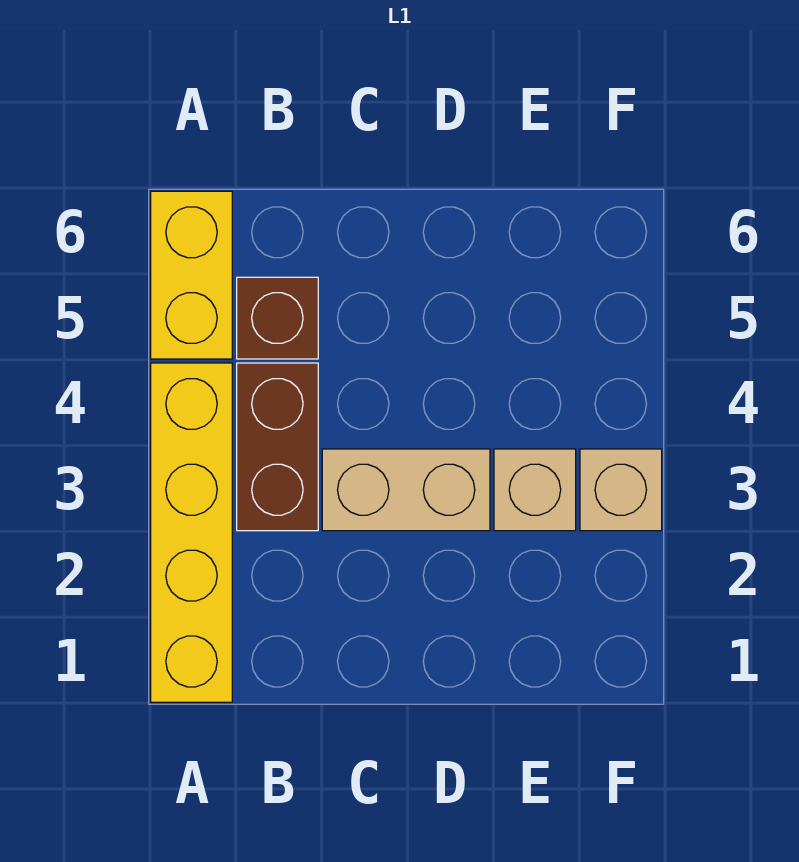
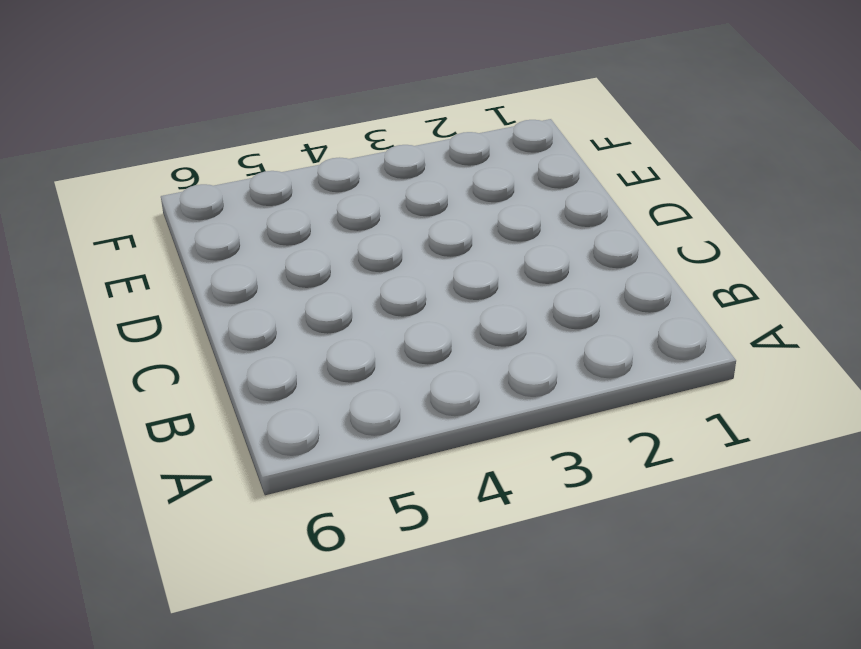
none -> yellow brick A1:A4 level 1
none -> yellow brick A5:A6 level 1

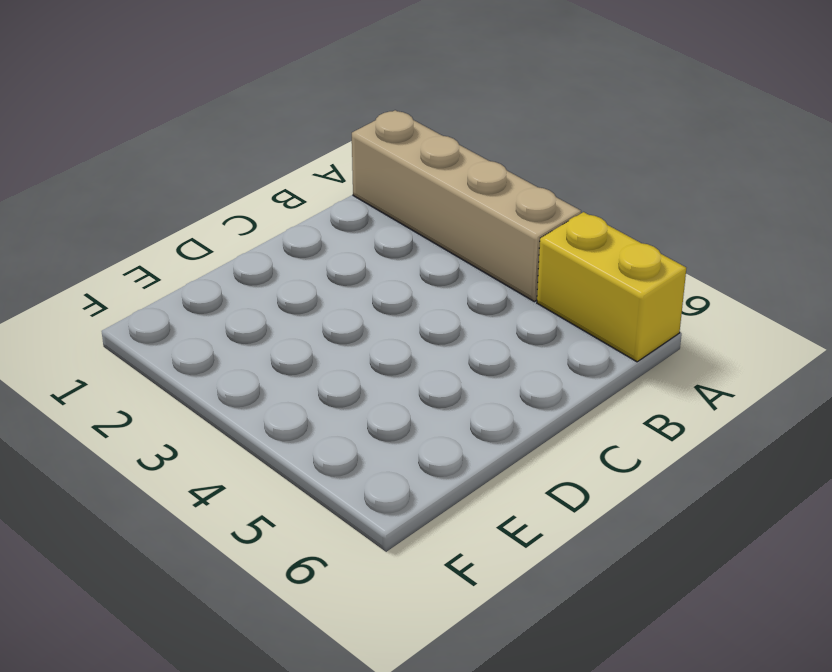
tan brick A1:A4 level 1 -> yellow brick A1:A4 level 1
none -> brown brick B3:B4 level 1
none -> brown brick B5 level 1

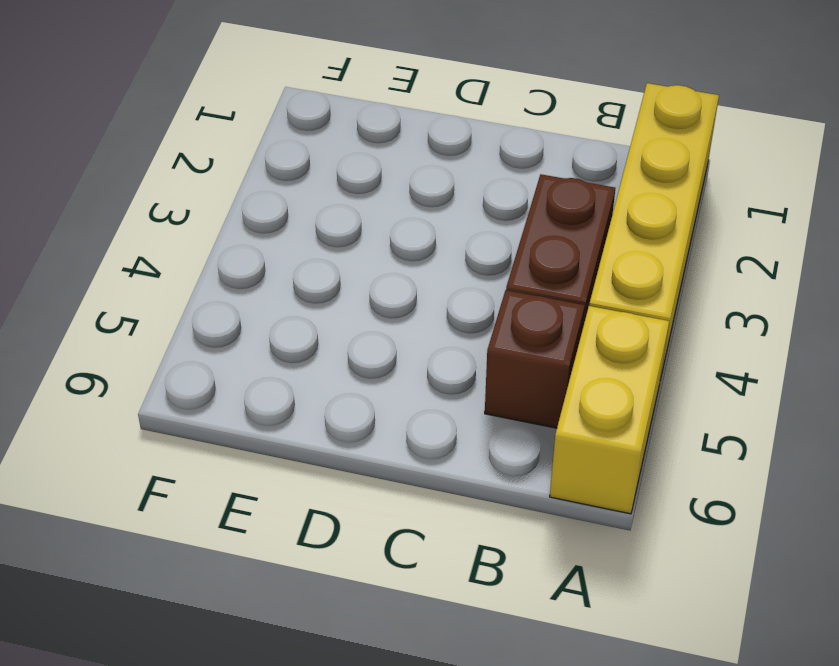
none -> tan brick C3:D3 level 1
none -> tan brick E3 level 1

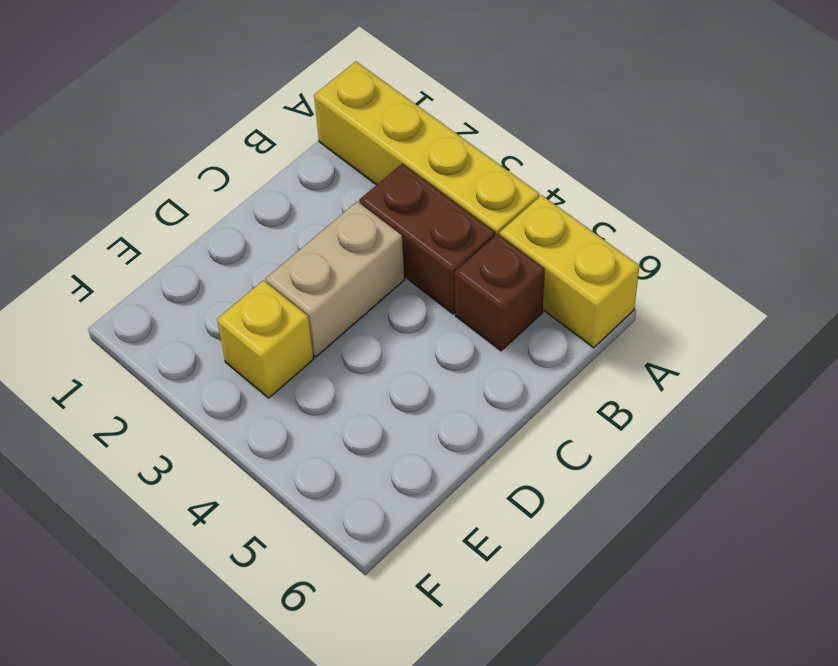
yellow brick E3 level 1 -> tan brick E3 level 1
none -> tan brick F3 level 1

